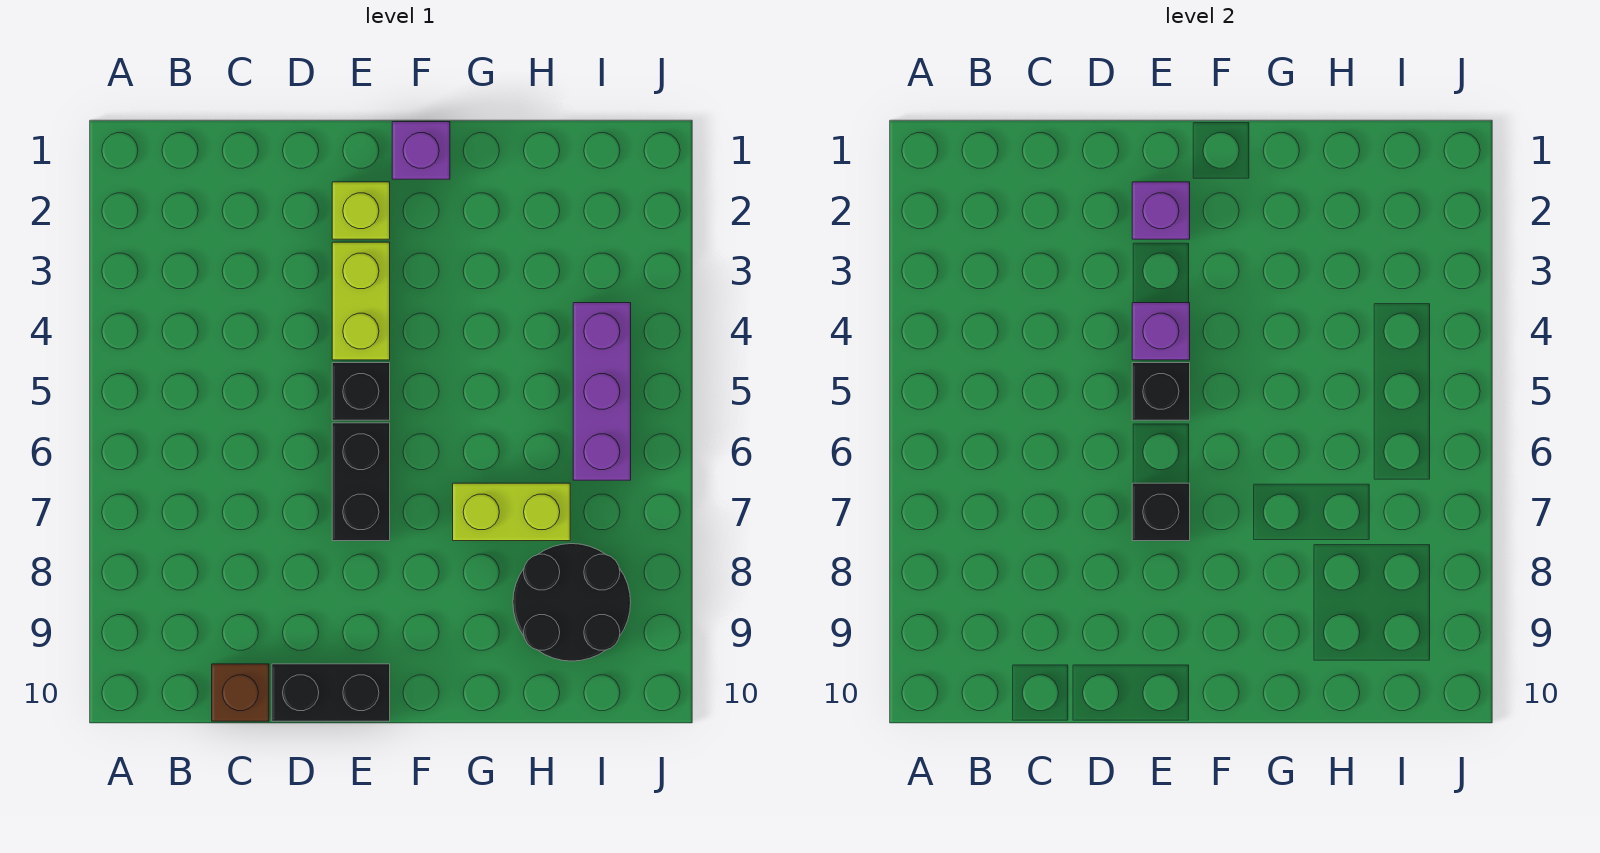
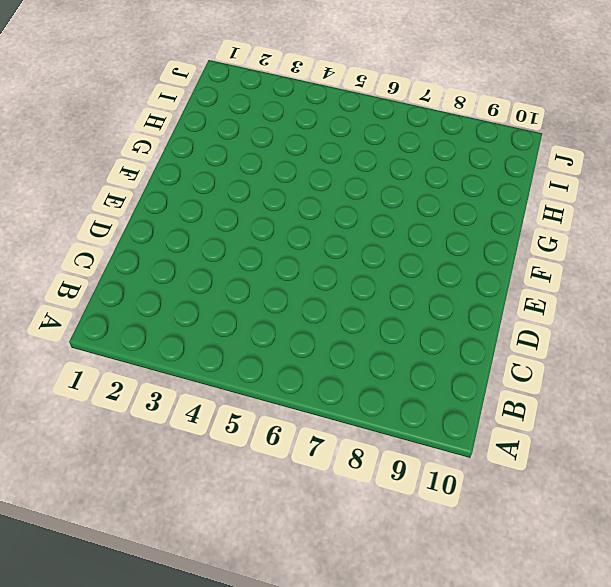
none -> brown brick C10 level 1
none -> black brick D10:E10 level 1
none -> lime brick E2 level 1

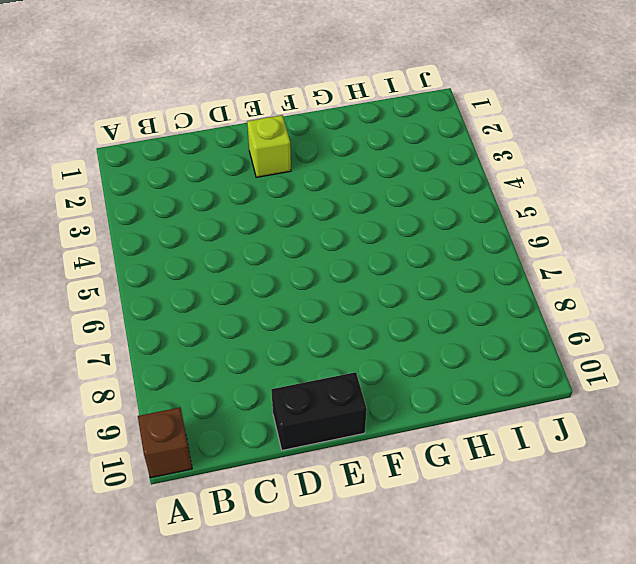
brown brick A10 level 1 -> brown brick C10 level 1
none -> lime brick E3:E4 level 1
none -> black brick E5 level 1
none -> black brick E6:E7 level 1

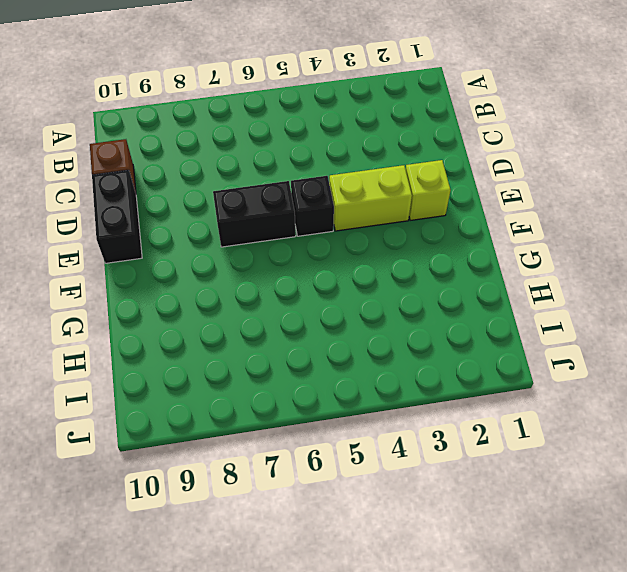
none -> purple brick F1 level 1
none -> lime brick G7:H7 level 1
none -> black round brick H8:I9 level 1

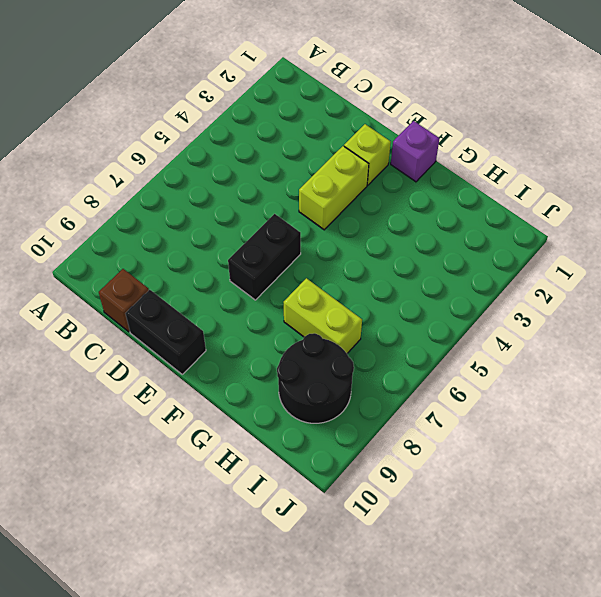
none -> black brick E5 level 1
none -> purple brick I4:I6 level 1
none -> purple brick E2 level 2

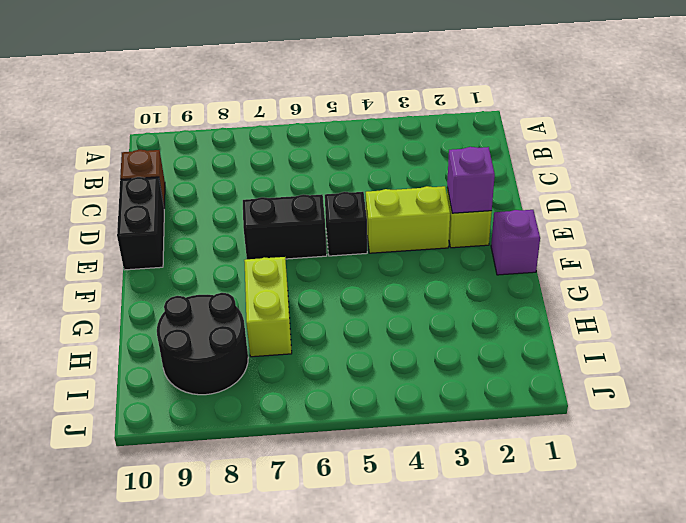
none -> purple brick I4:I6 level 1
none -> purple brick E4 level 2
none -> black brick E5 level 2

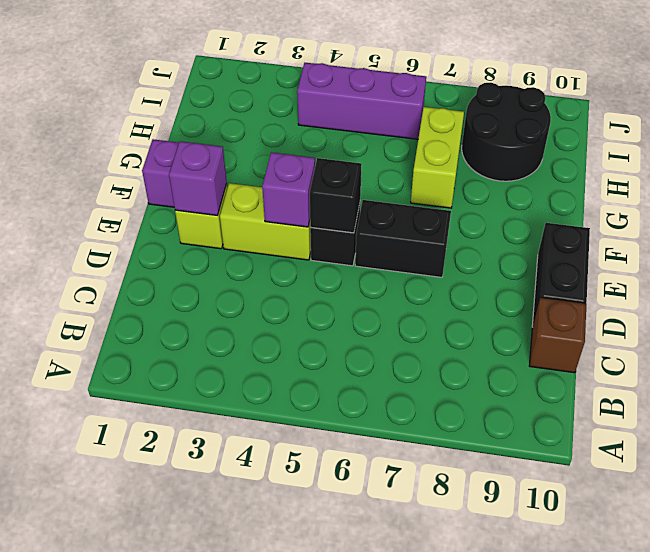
none -> black brick E7 level 2

